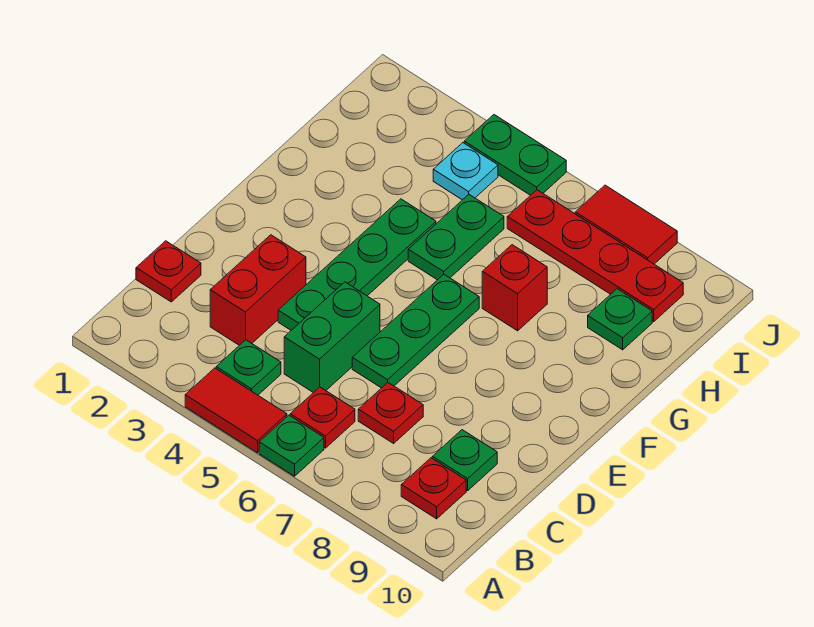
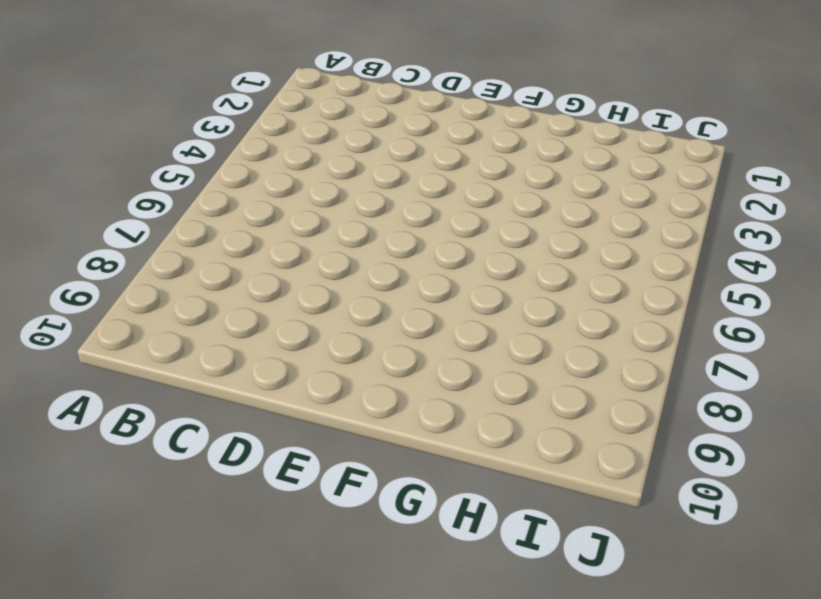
none -> red tile A4:A5 level 1
none -> green plate A6 level 1
none -> green plate B4 level 1

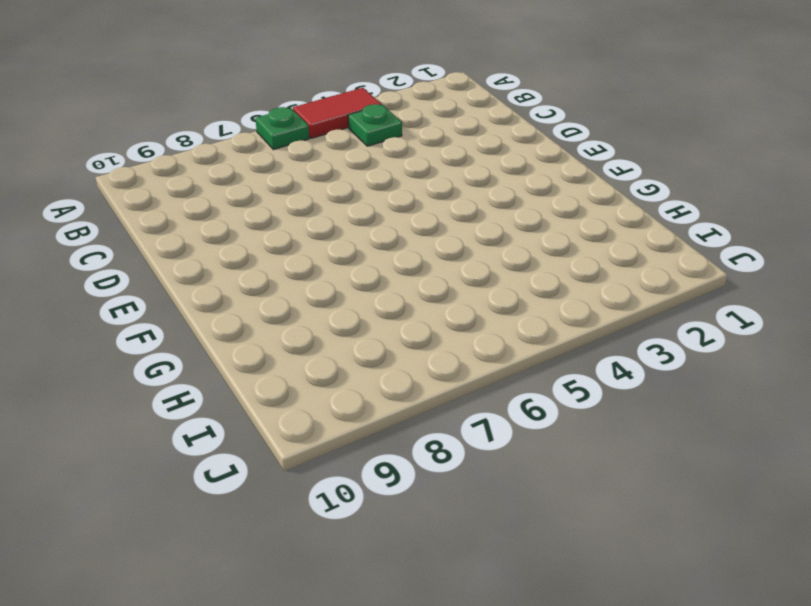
none -> red plate B6 level 1
none -> red plate B9 level 1
none -> red plate C1 level 1

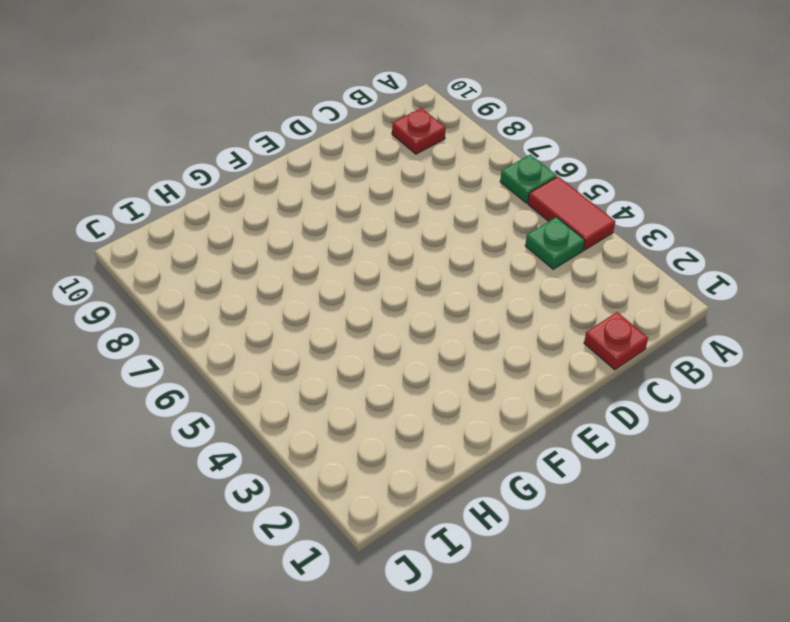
none -> red plate B6 level 1
none -> red brick C3:D3 level 1
none -> green brick C5:D5 level 1

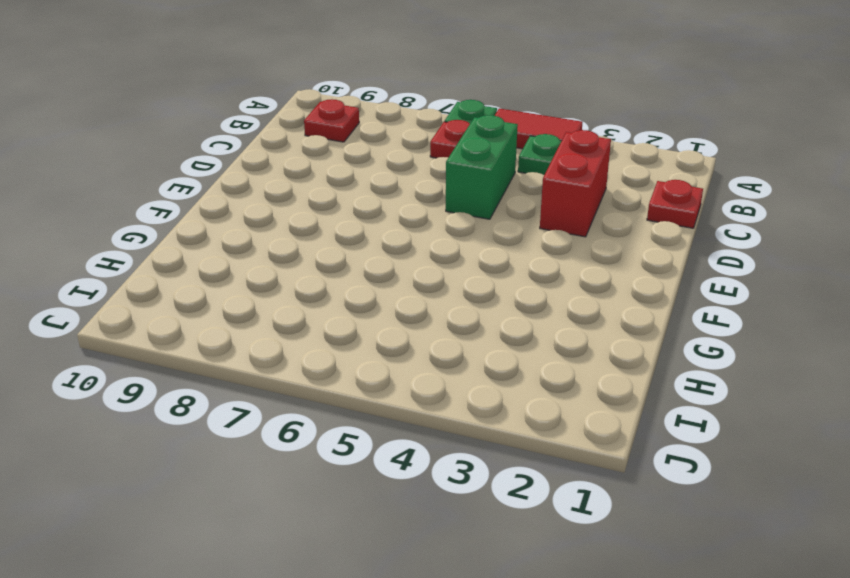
none -> red plate C7 level 1
none -> green plate C9 level 1
none -> green plate D4:G4 level 1

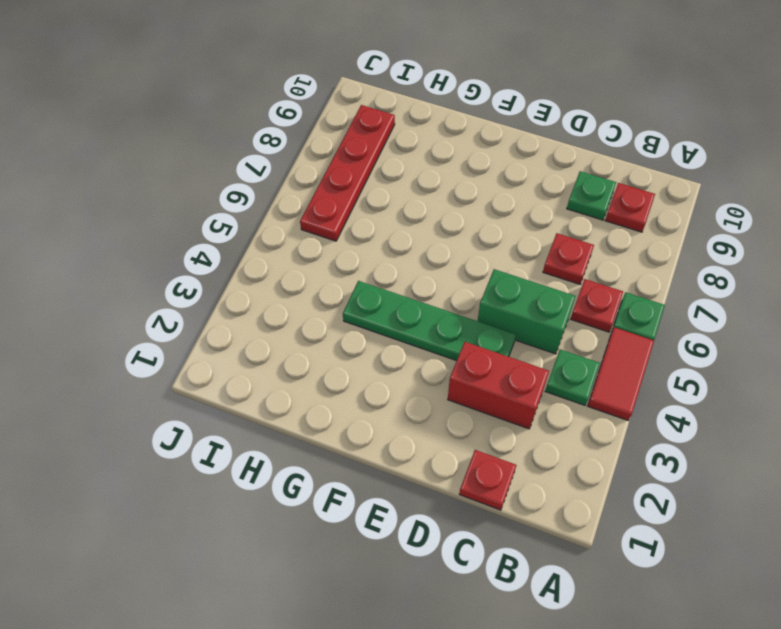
none -> green plate D6:F6 level 1
none -> green plate G5:H5 level 1
none -> red brick G7 level 1

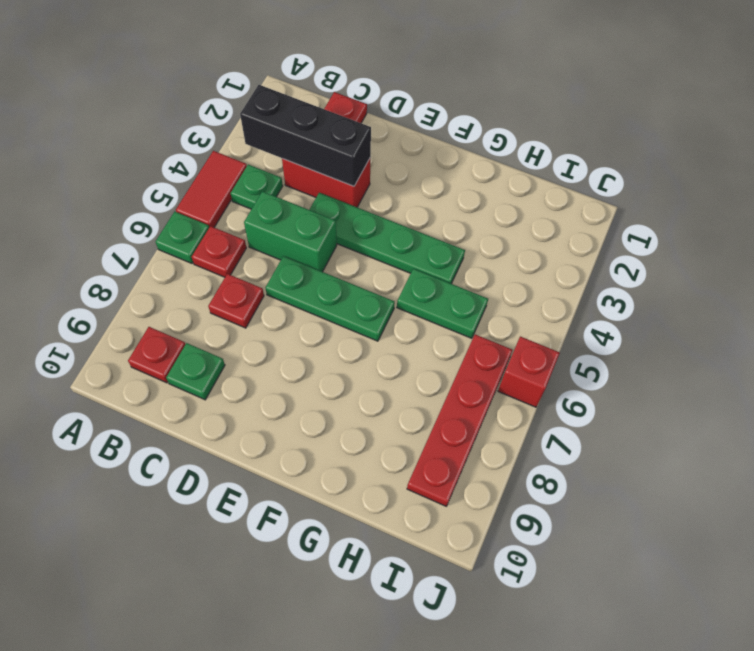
black brick B3:D3 level 2 -> none
red brick J6 level 1 -> red brick G7 level 1
none -> green plate H9 level 1
none -> cyan plate I4 level 1
none -> green plate J4:J5 level 1

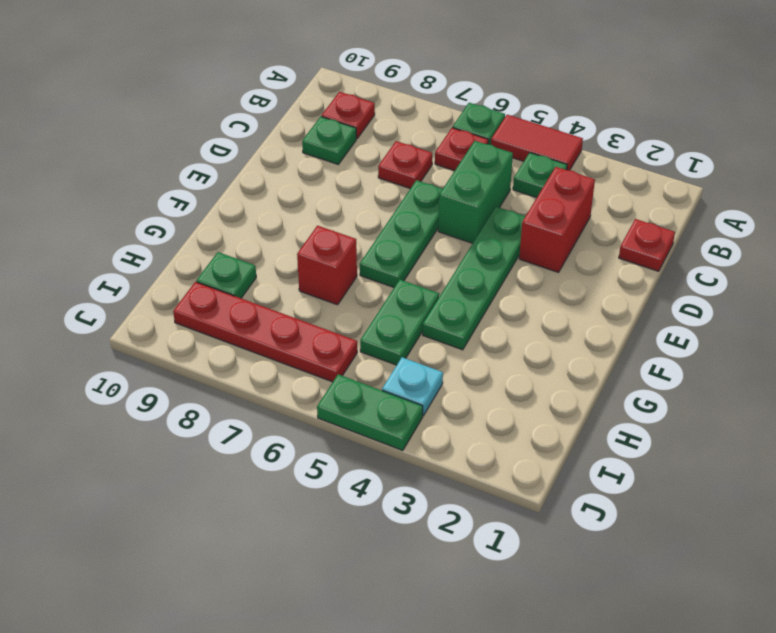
none -> red tile J7:J8 level 1

